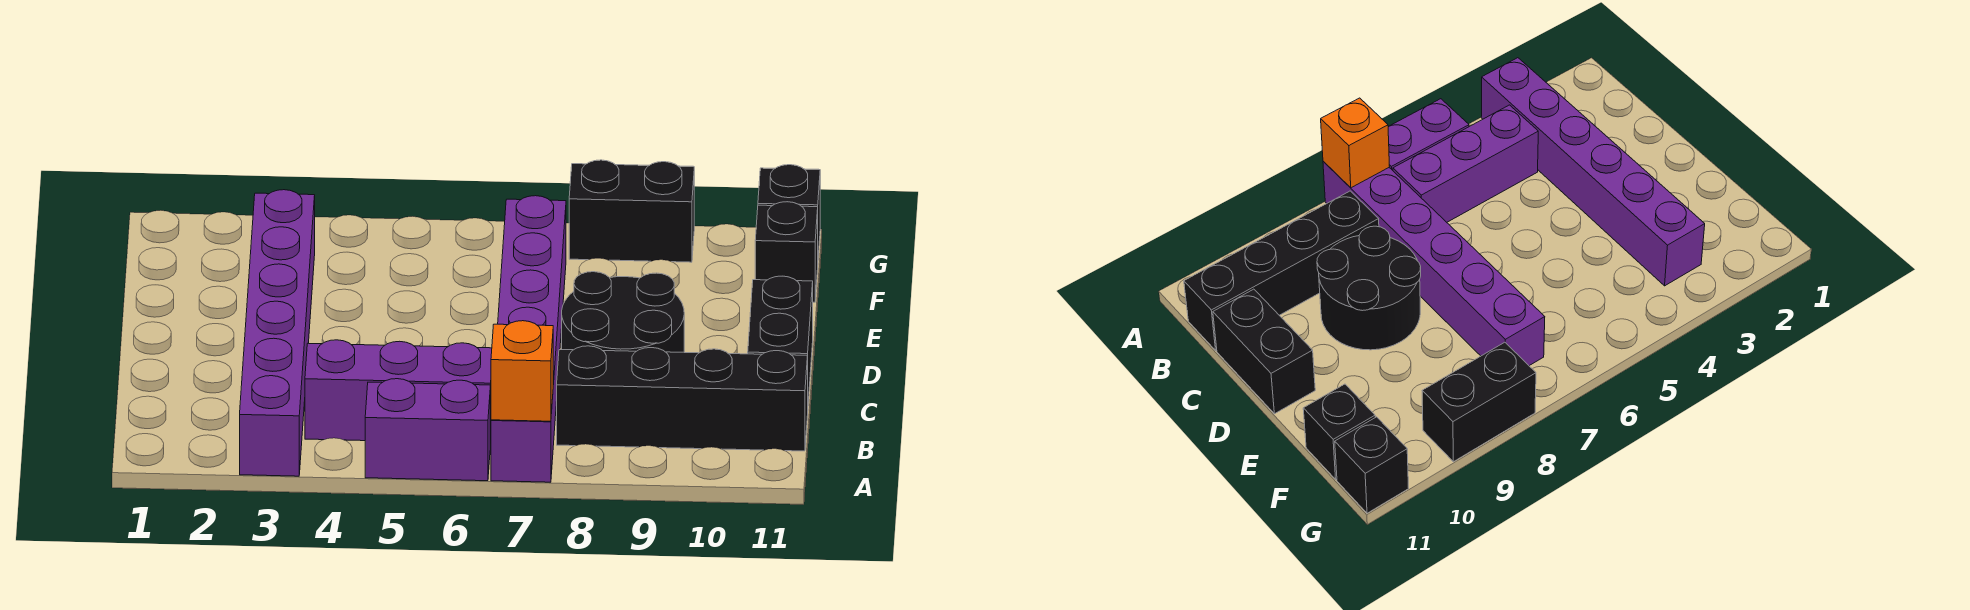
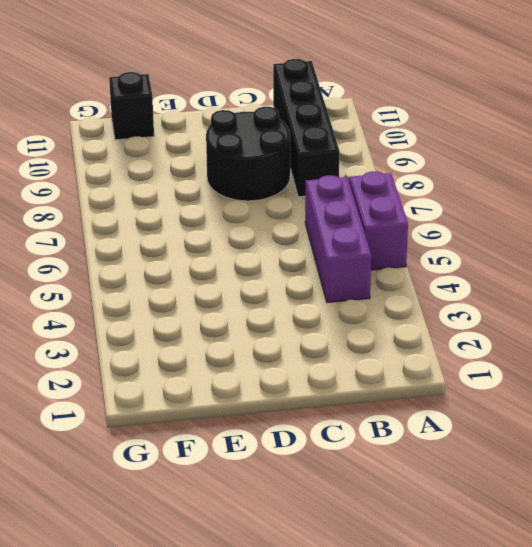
none -> purple brick A3:F3 level 1
none -> purple brick A7:F7 level 1

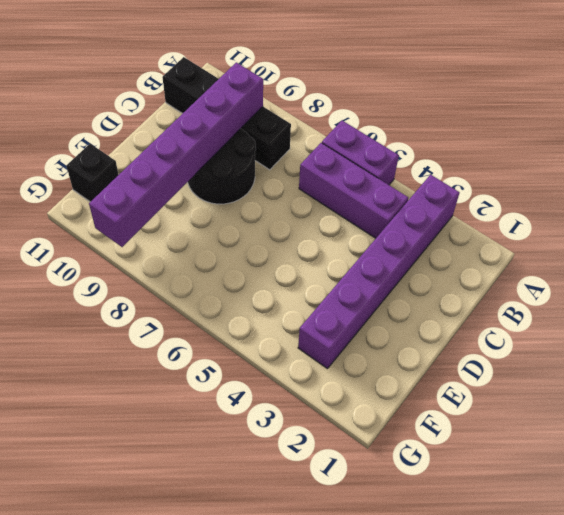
purple brick B9:G9 level 2 -> purple brick A7:F7 level 1
none -> black brick C11:D11 level 1
none -> black brick G8:G9 level 1

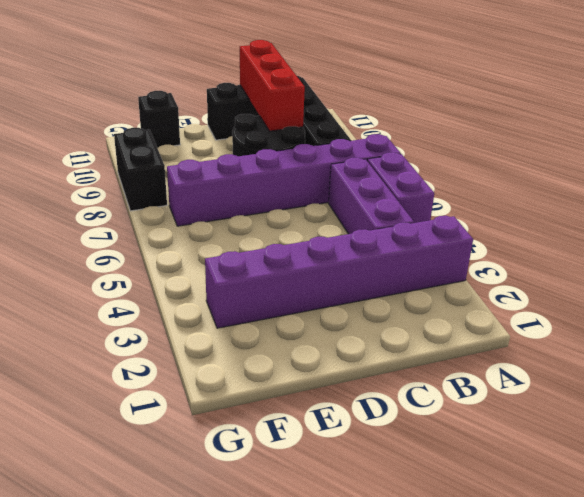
red brick C9:C11 level 2 -> none
none -> black brick G11 level 1
none -> orange brick A7 level 2

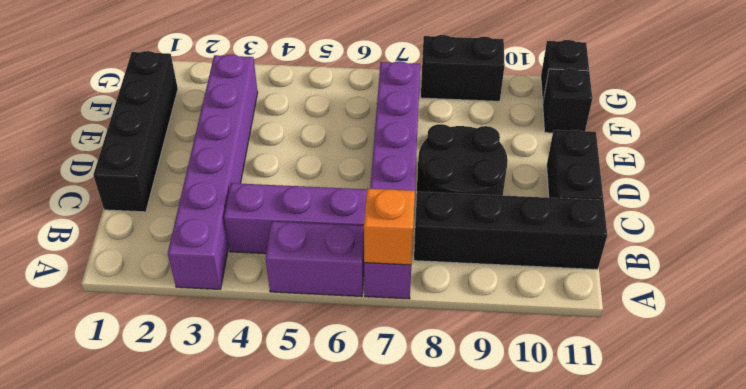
black brick C1:F1 level 1 -> none

